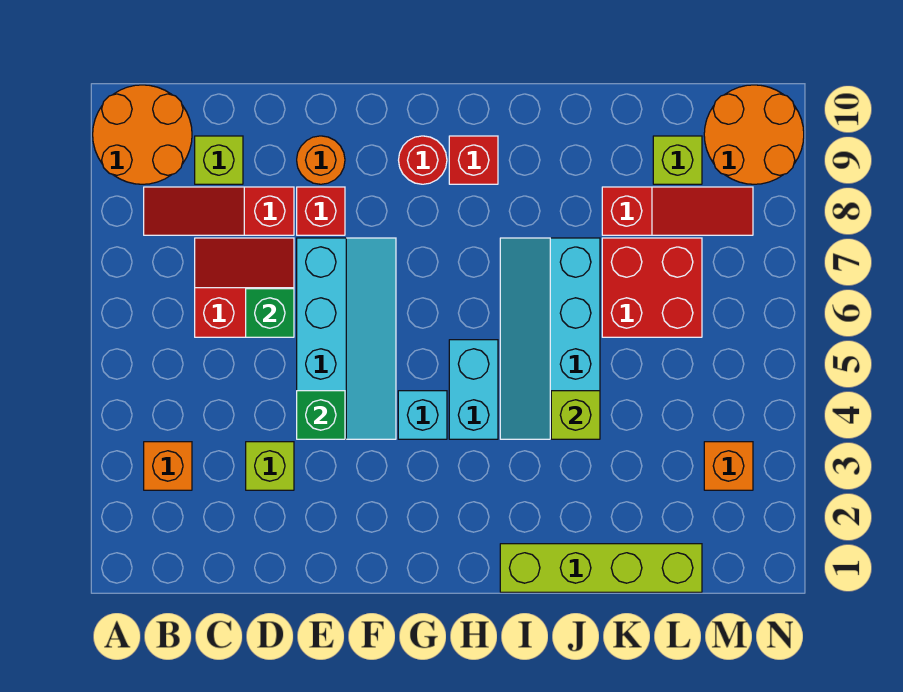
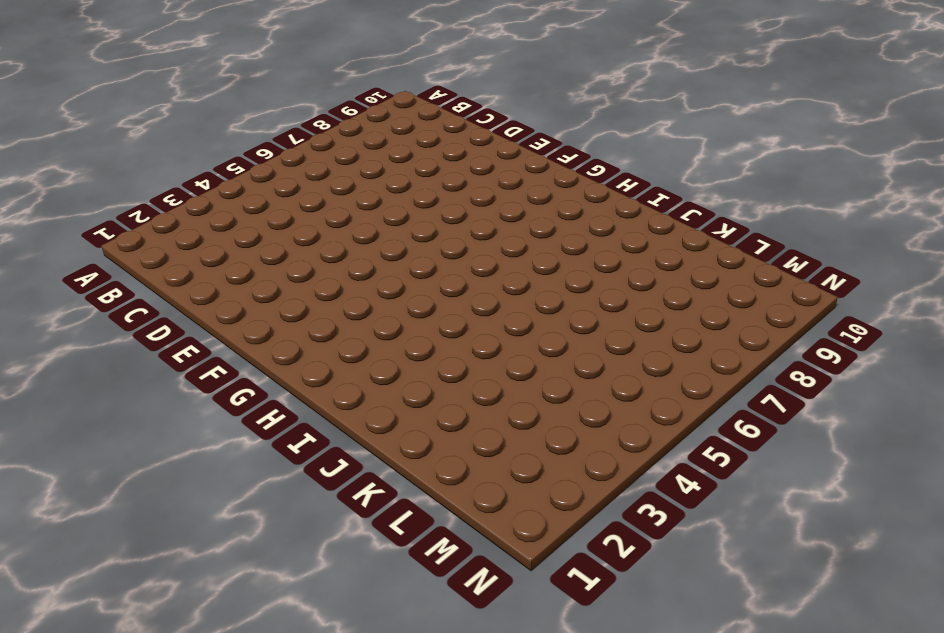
none -> orange round brick A9:B10 level 1
none -> orange brick B3 level 1
none -> red slope B8:D8 level 1 top D

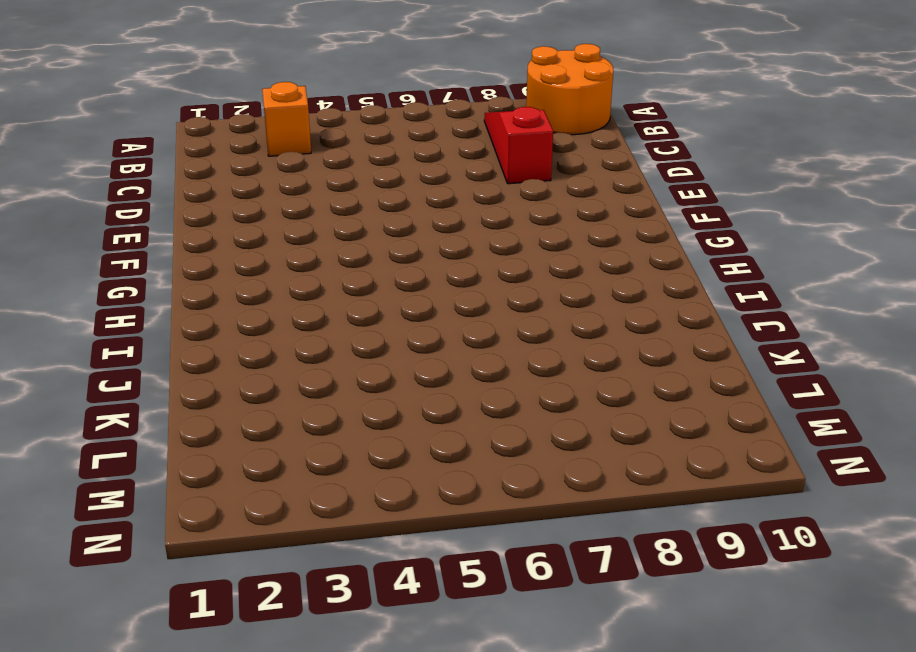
none -> red slope C6:D7 level 1 top 6
none -> lime brick C9 level 1
none -> lime brick D3 level 1

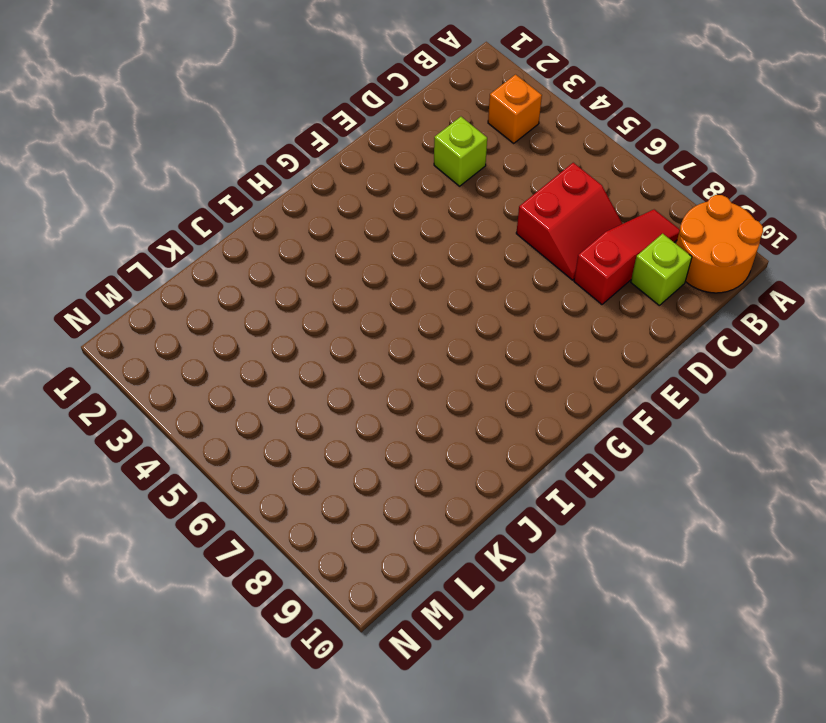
none -> cyan slope E4:F7 level 1 top E
none -> red brick E8 level 1
none -> orange round brick E9 level 1

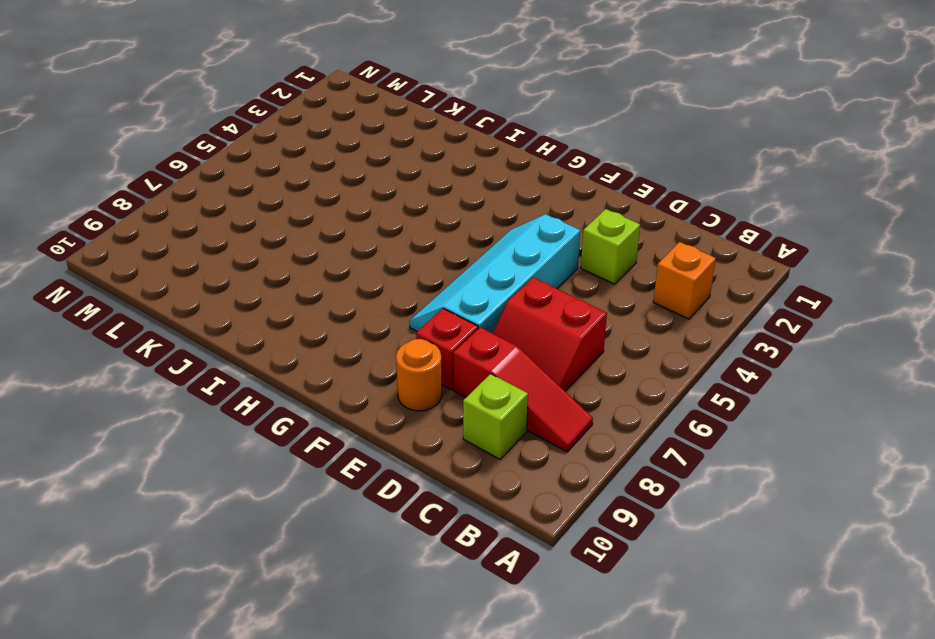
none -> orange round brick A9:B10 level 1
none -> cyan brick G4 level 1
none -> red round brick G9 level 1

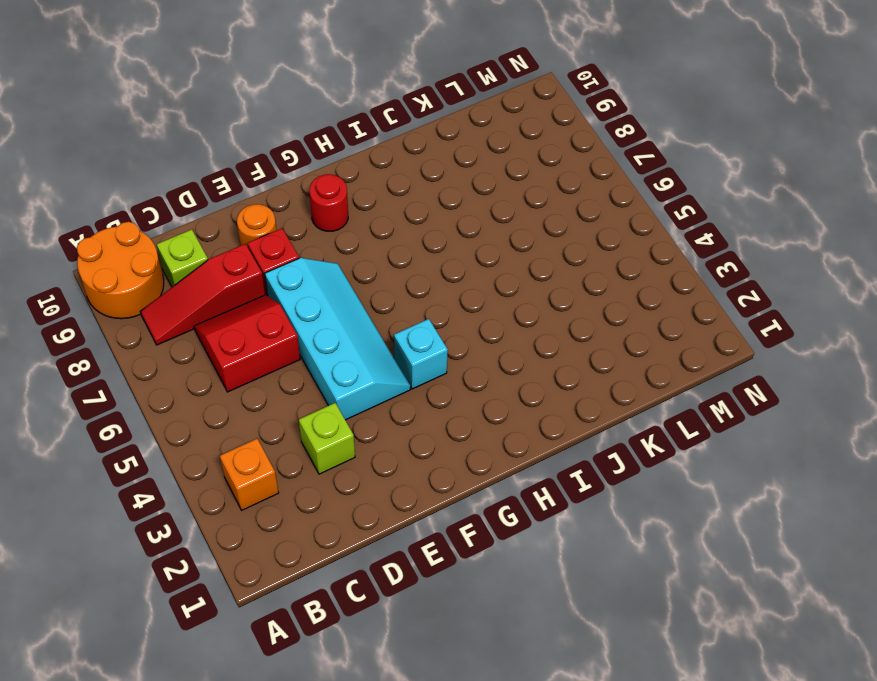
none -> cyan brick H4:H5 level 1
none -> red brick H9 level 1
none -> lime brick I1:L1 level 1

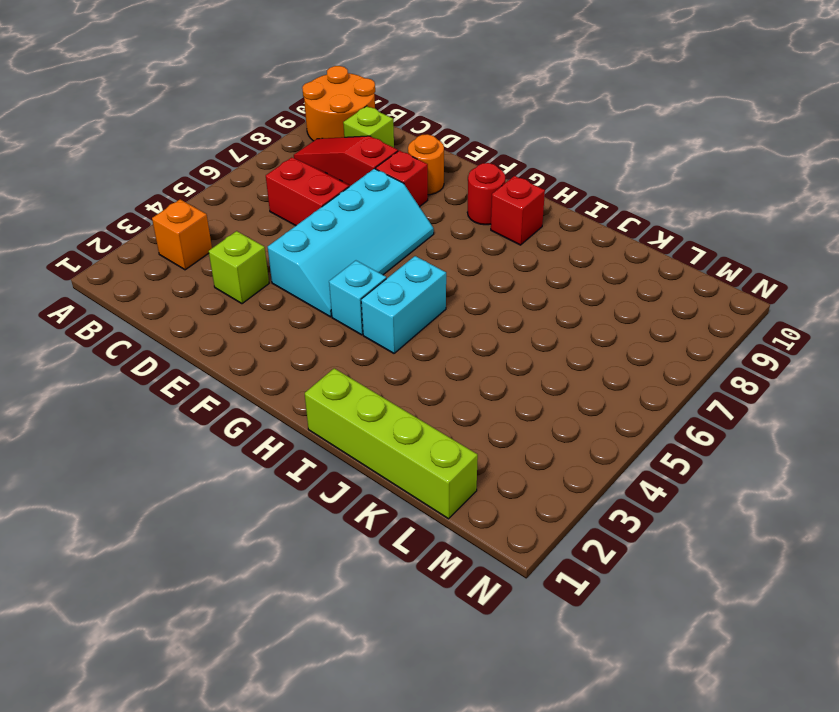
none -> cyan slope I4:J7 level 1 top J
none -> red brick K6:L7 level 1
none -> red slope K8:M8 level 1 top K

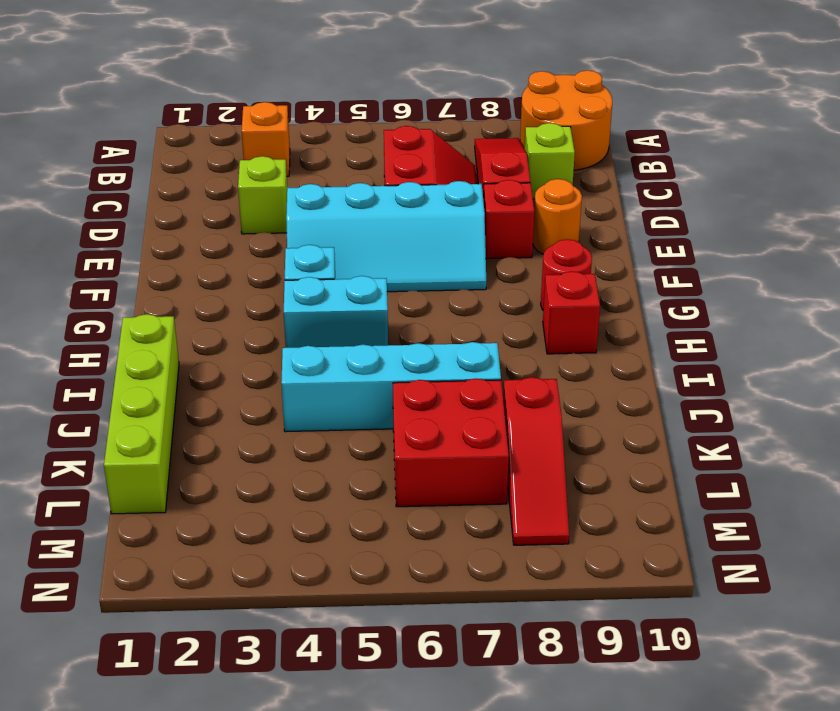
none -> lime brick L9 level 1
none -> orange brick M3 level 1
none -> orange round brick M9:N10 level 1

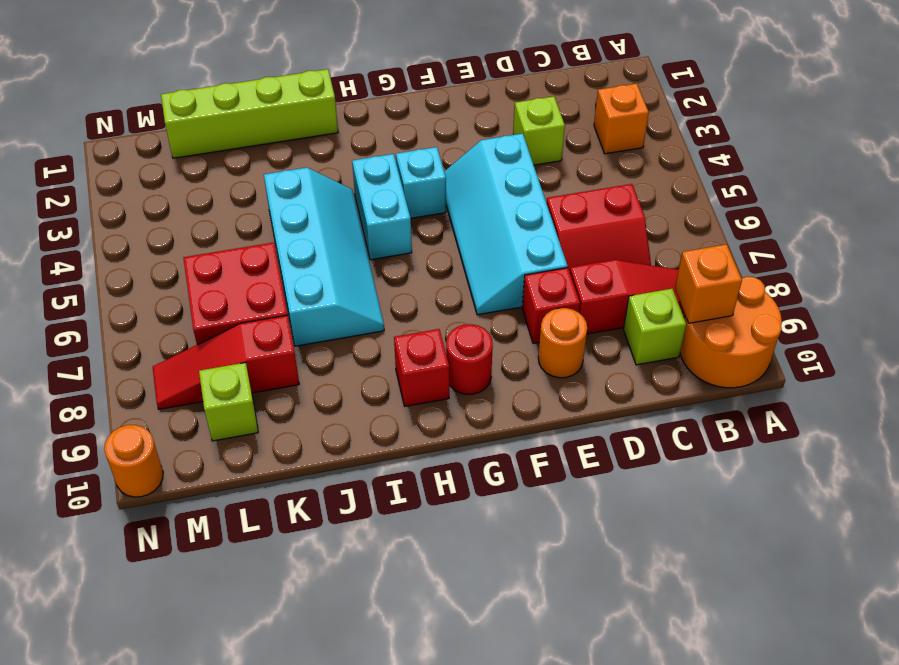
orange brick B9 level 2 -> orange brick M3 level 1
orange round brick N10 level 1 -> orange round brick M9:N10 level 1
none -> green brick D6 level 2
none -> green brick E4 level 2
none -> lime brick J4 level 2

